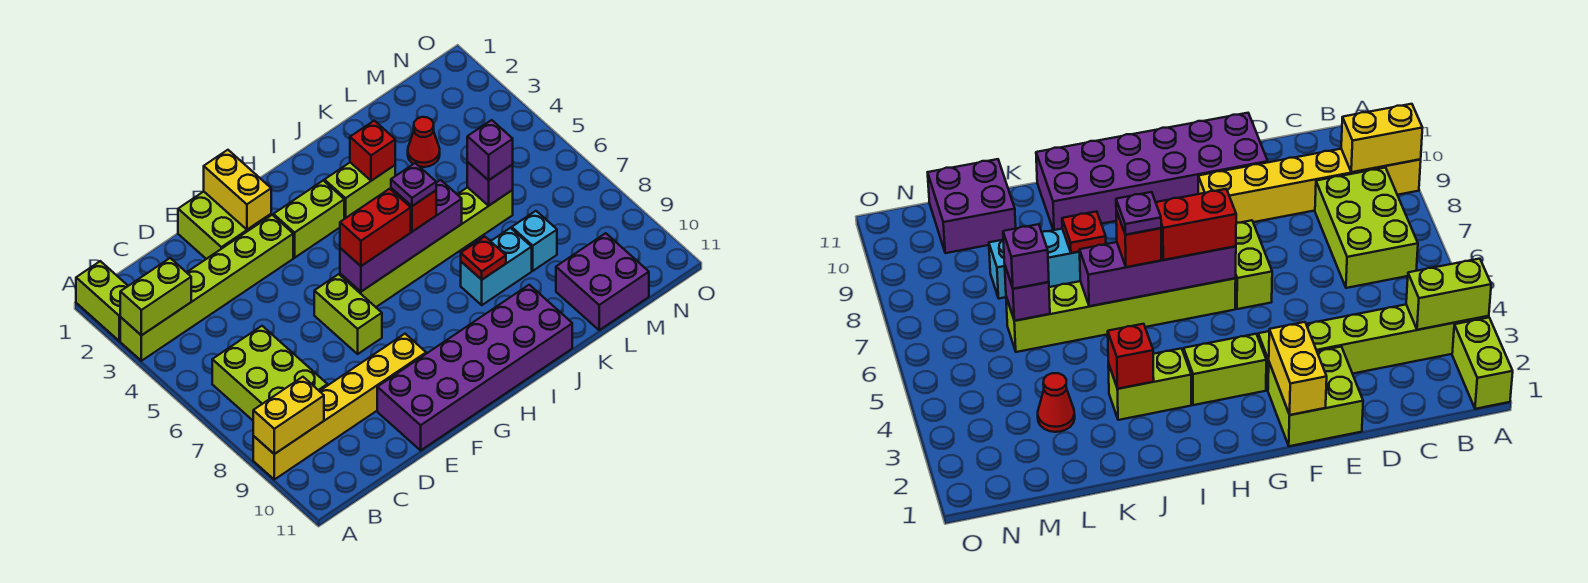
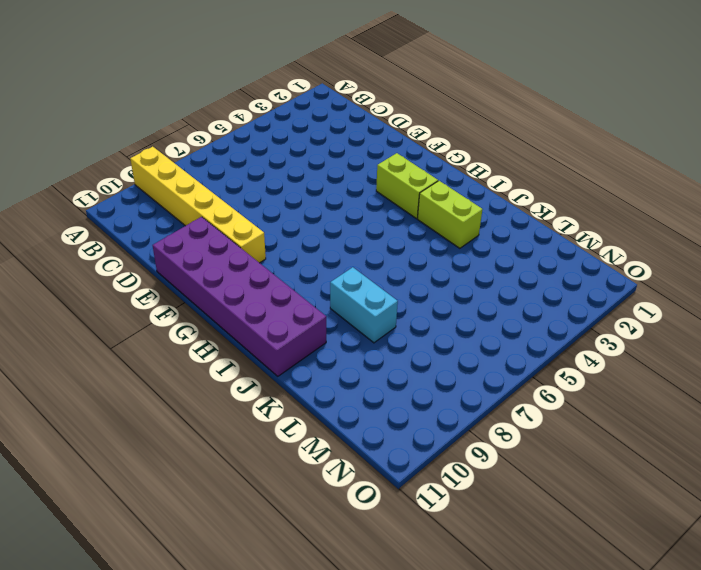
none -> lime brick A1:A2 level 1
none -> lime brick A3:F3 level 1
none -> lime brick B6:C8 level 1

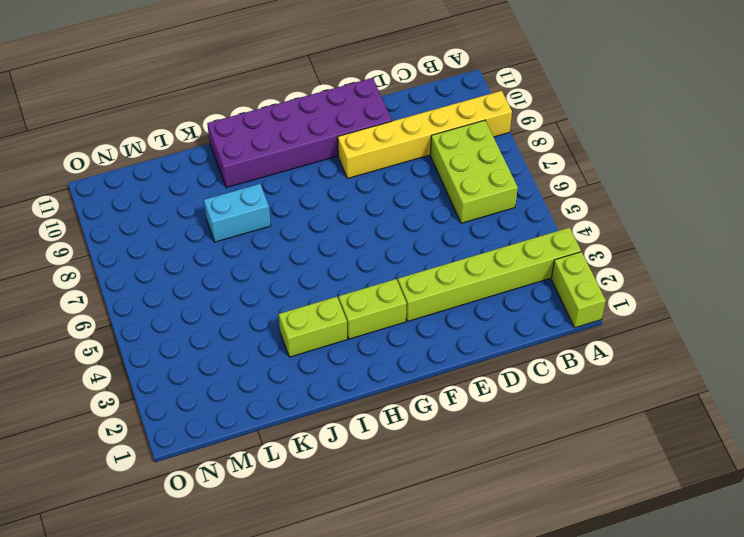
none -> lime brick E1:F2 level 1
none -> lime brick F6:F7 level 1
none -> lime brick G6:L6 level 1

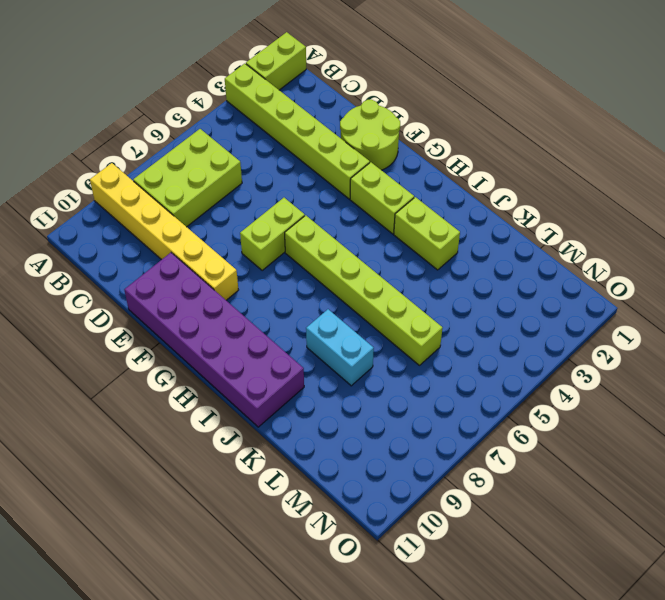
lime round brick E1:F2 level 1 -> lime brick E1:F2 level 1
none -> red cone L3 level 1
none -> cyan brick L8 level 1
none -> purple brick L10:M11 level 1

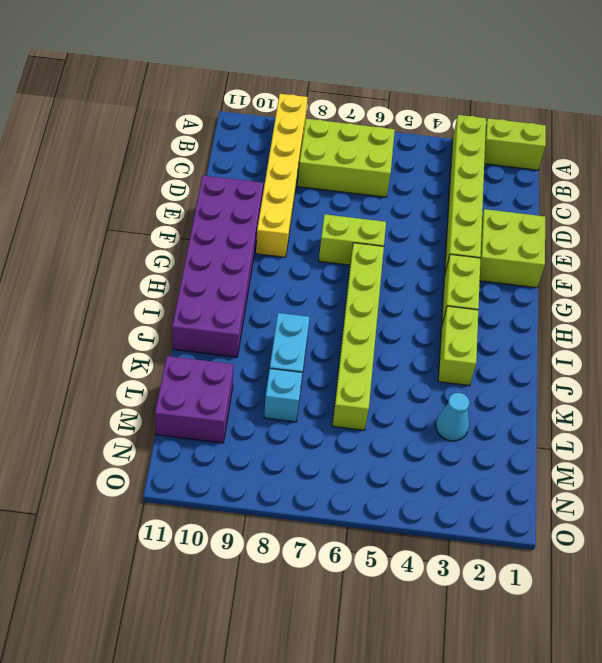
cyan cone L3 level 1 -> red cone L3 level 1
none -> lime brick A3:B3 level 2
none -> yellow brick A9:B9 level 2
none -> yellow brick F1:F2 level 2

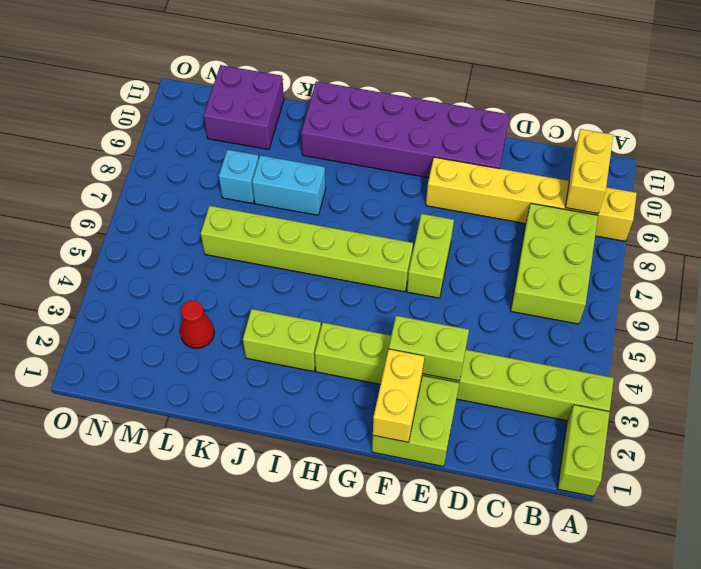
yellow brick B9:B10 level 2 -> yellow brick A9:B9 level 2
lime brick E3:F3 level 2 -> lime brick A3:B3 level 2
none -> purple brick G6:J6 level 2
none -> red brick J3 level 2
none -> red plate J8 level 2

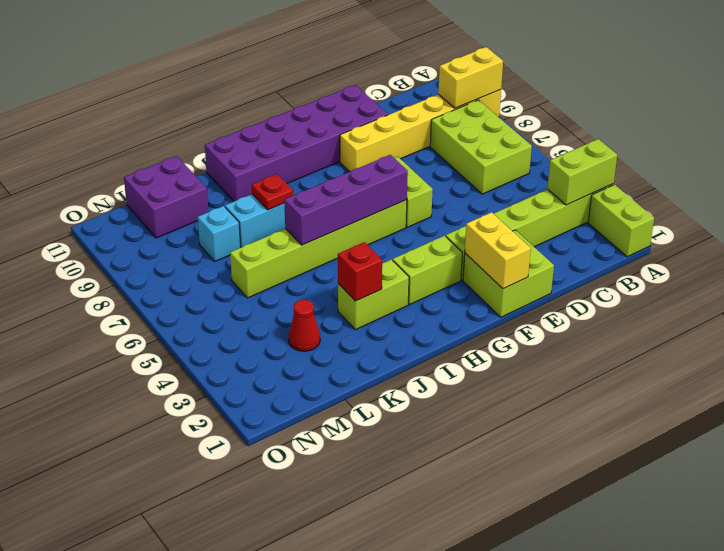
none -> purple brick L6 level 2
none -> red brick G6:H6 level 3
none -> red brick I6 level 3

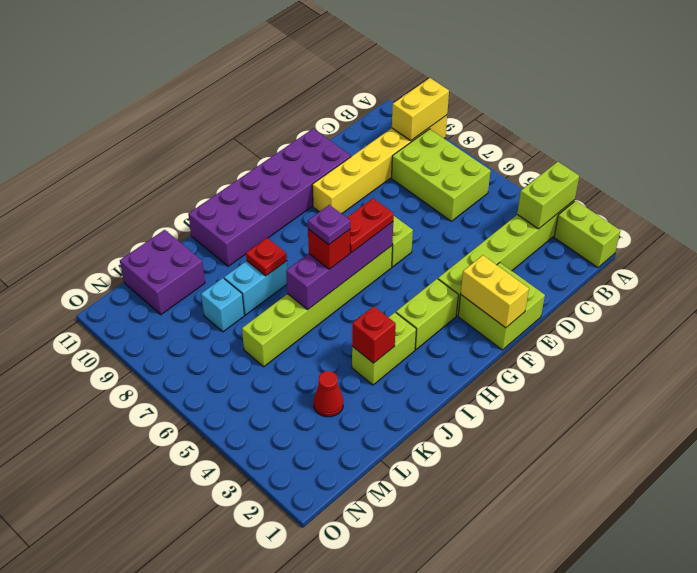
red plate G6:H6 level 3 -> red brick G6:H6 level 3
none -> purple brick L6 level 2
none -> purple brick L6 level 3

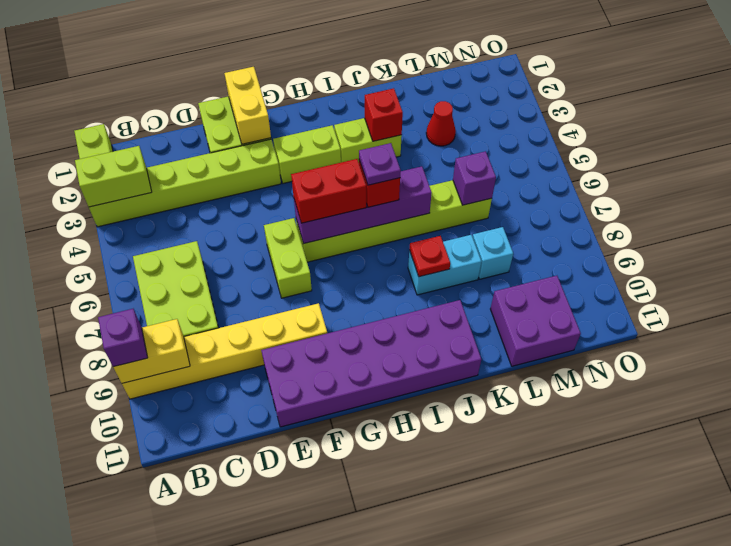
purple brick A9 level 3 -> purple brick L6 level 3

